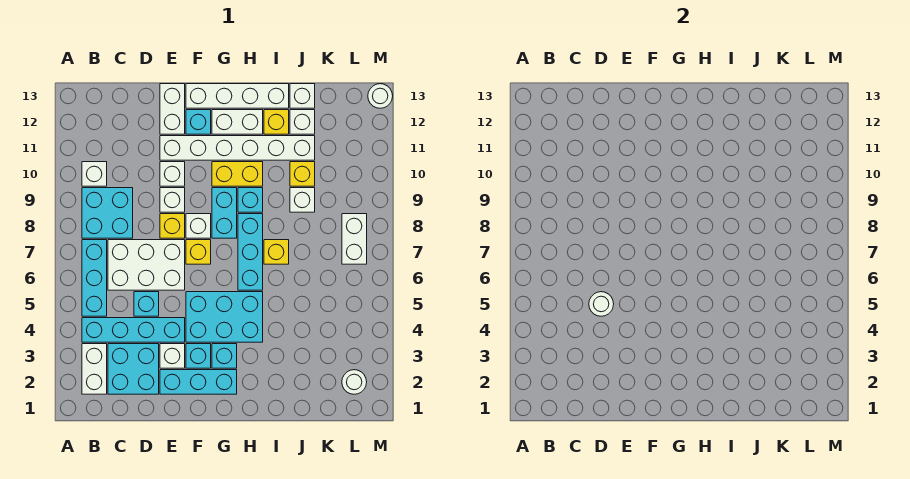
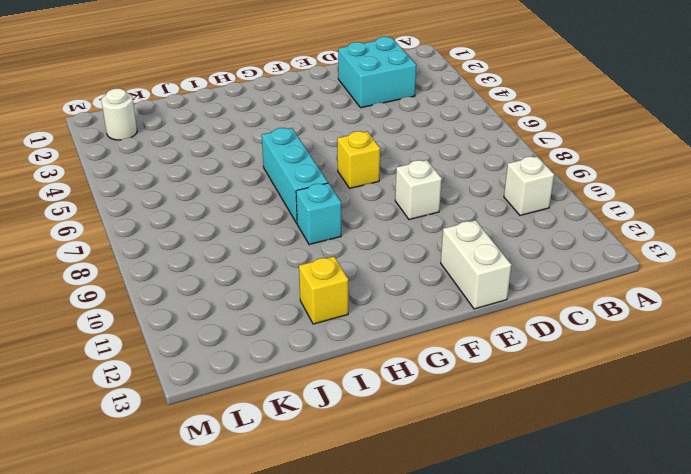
none -> white brick B2:B3 level 1
none -> cyan brick B4:E4 level 1
none -> cyan brick B5:B7 level 1
none -> cyan brick B8:C9 level 1

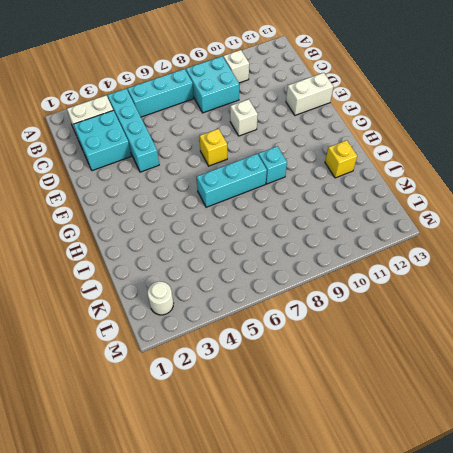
none -> white brick C6:E7 level 1
none -> cyan brick D5 level 1
none -> cyan brick E2:G2 level 1
none -> white brick E3 level 1

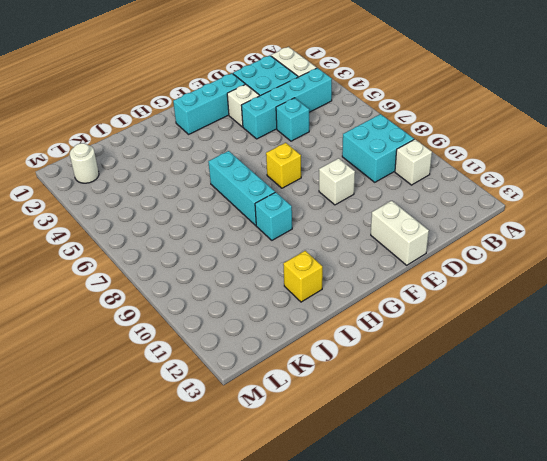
none -> cyan brick B5:B7 level 1
none -> white brick C6:E7 level 1
none -> yellow brick E8 level 1
none -> white brick E10 level 1

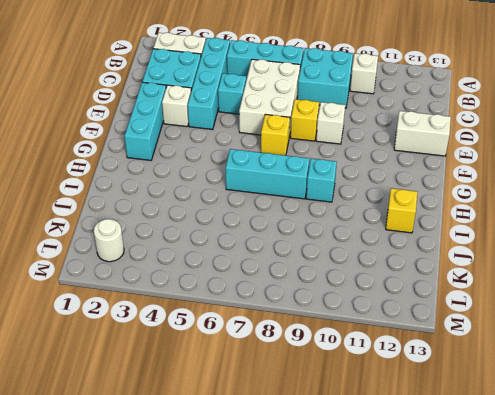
none -> white brick E10 level 1
none -> white brick E11:J11 level 1
none -> cyan brick F3 level 1
none -> cyan brick F4:H5 level 1

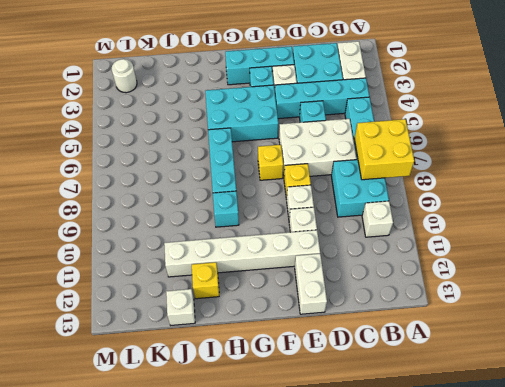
yellow brick A7:B8 level 2 -> none
none -> white brick F8 level 1
none -> cyan brick F12 level 1
none -> white brick F13:I13 level 1
none -> cyan brick G3 level 1

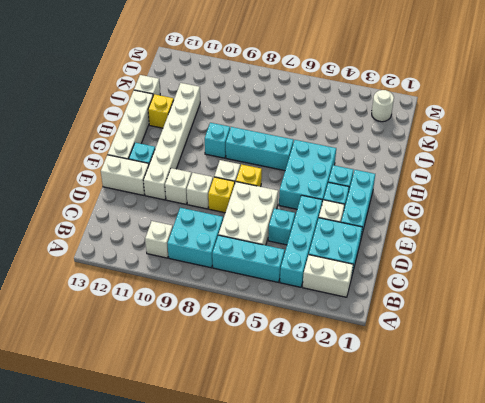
none -> cyan brick G8:G9 level 1
none -> yellow brick G10:H10 level 1
none -> white brick G12:H12 level 1
none -> yellow brick I7 level 1

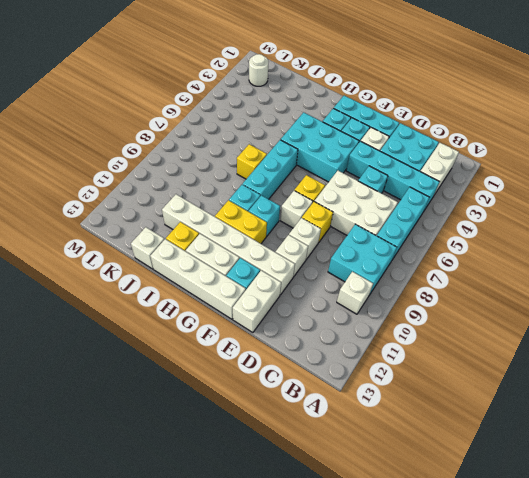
cyan brick G9 level 1 -> cyan brick G8:G9 level 1
none -> white brick J9 level 1
none -> yellow brick J10 level 1
none -> white brick J12 level 1
none -> white brick L7:L8 level 1

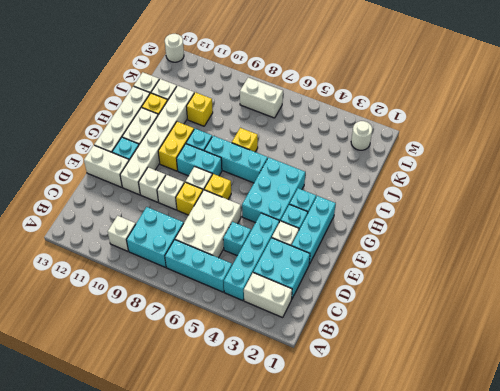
none -> white brick J9 level 1
none -> white round brick D5 level 2

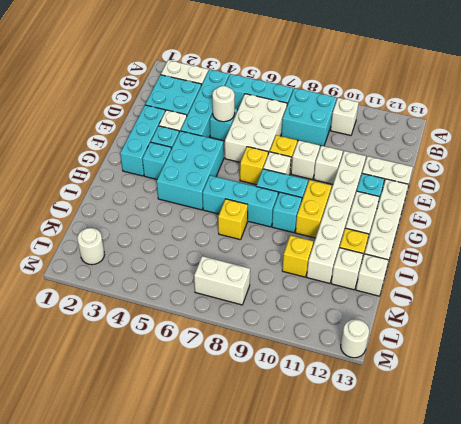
none -> white brick J9 level 1

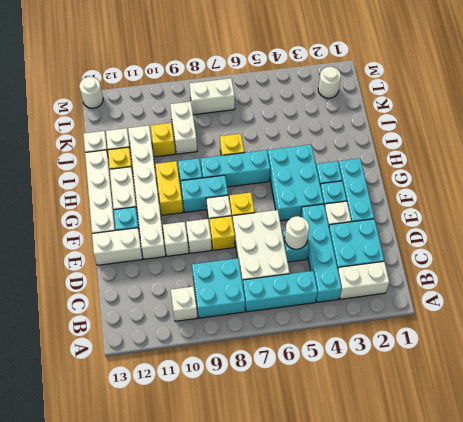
white brick J9:K9 level 1 -> white brick J9 level 1

